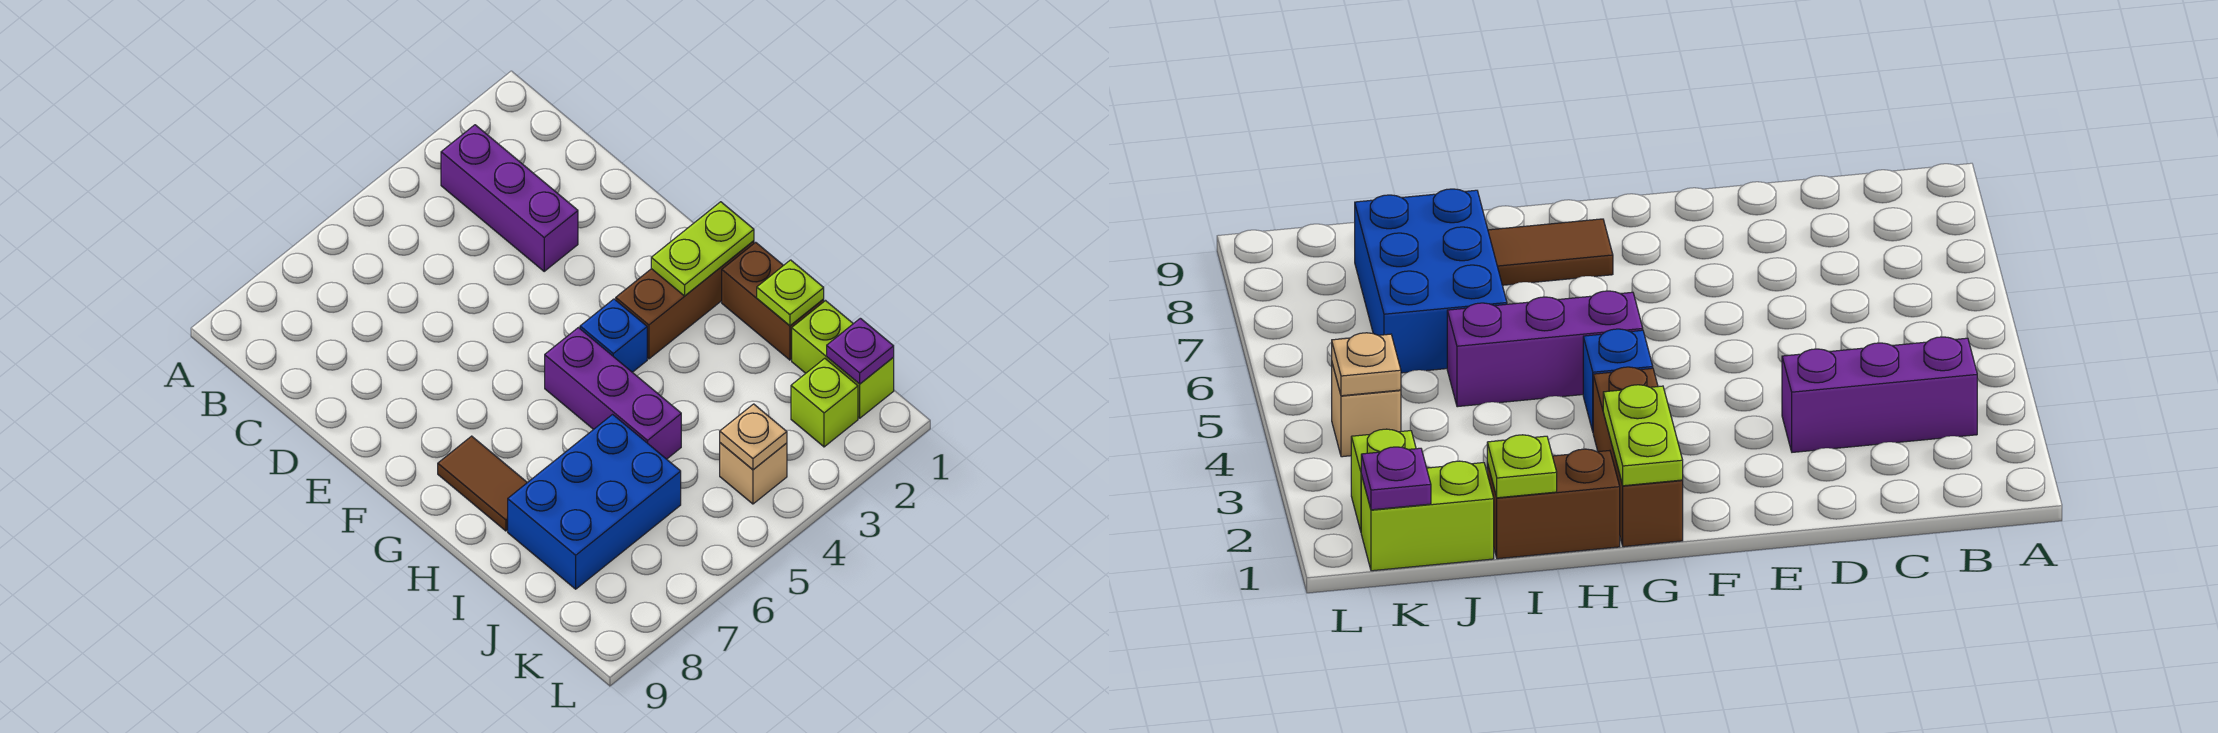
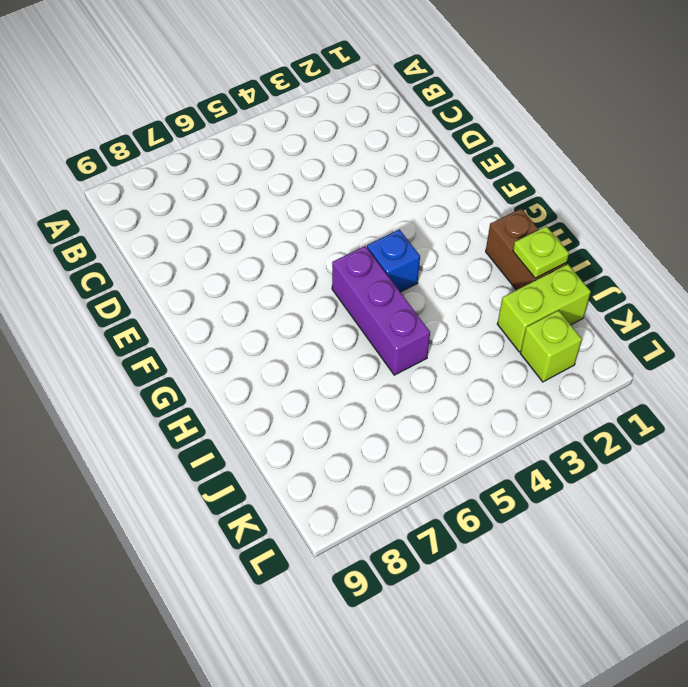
lime brick J1:J2 level 1 -> lime brick J1:K1 level 1
none -> purple brick B3:D3 level 1
none -> brown brick G1:G3 level 1
none -> brown tile G8:H8 level 1

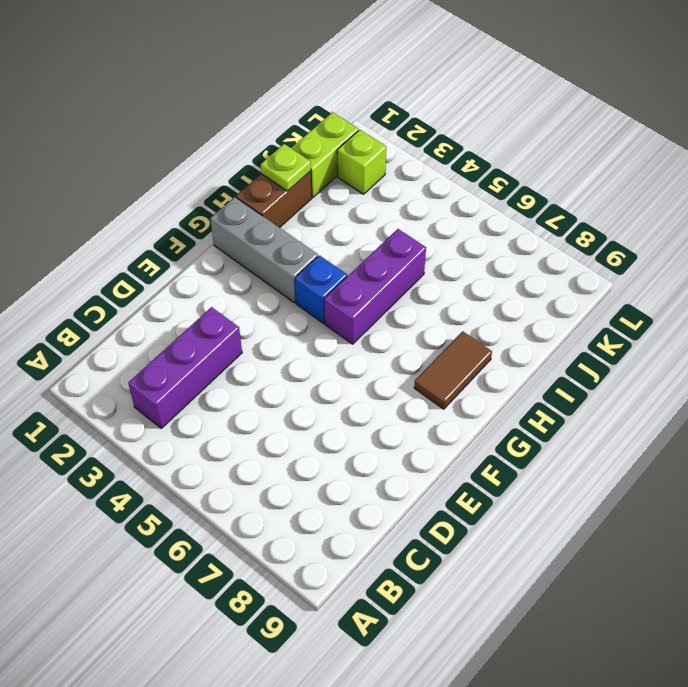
grey brick G1:G3 level 1 -> brown brick G1:G3 level 1
none -> blue brick I6:J8 level 1
none -> tan brick K4 level 1
none -> lime plate G1:G2 level 2

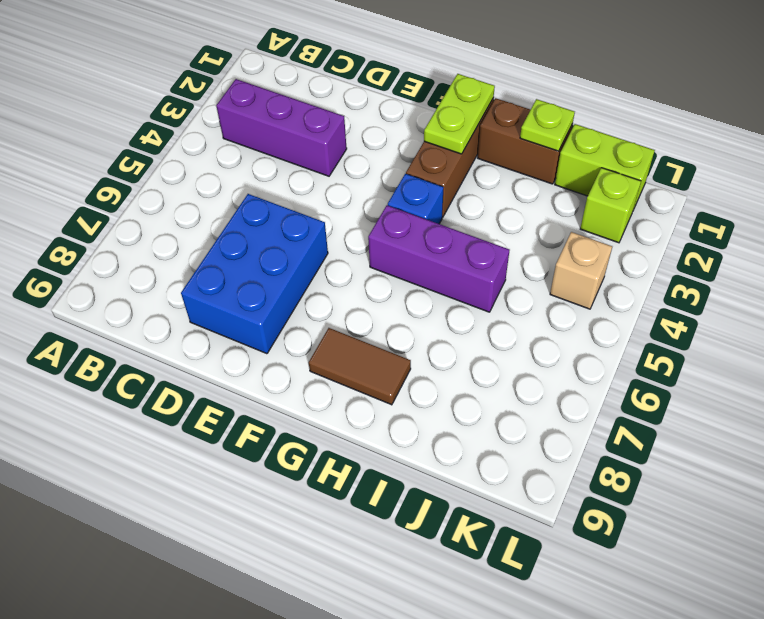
blue brick D6:E8 level 1 -> blue brick I6:J8 level 1
none -> purple plate K1 level 2
none -> tan plate K4 level 2

